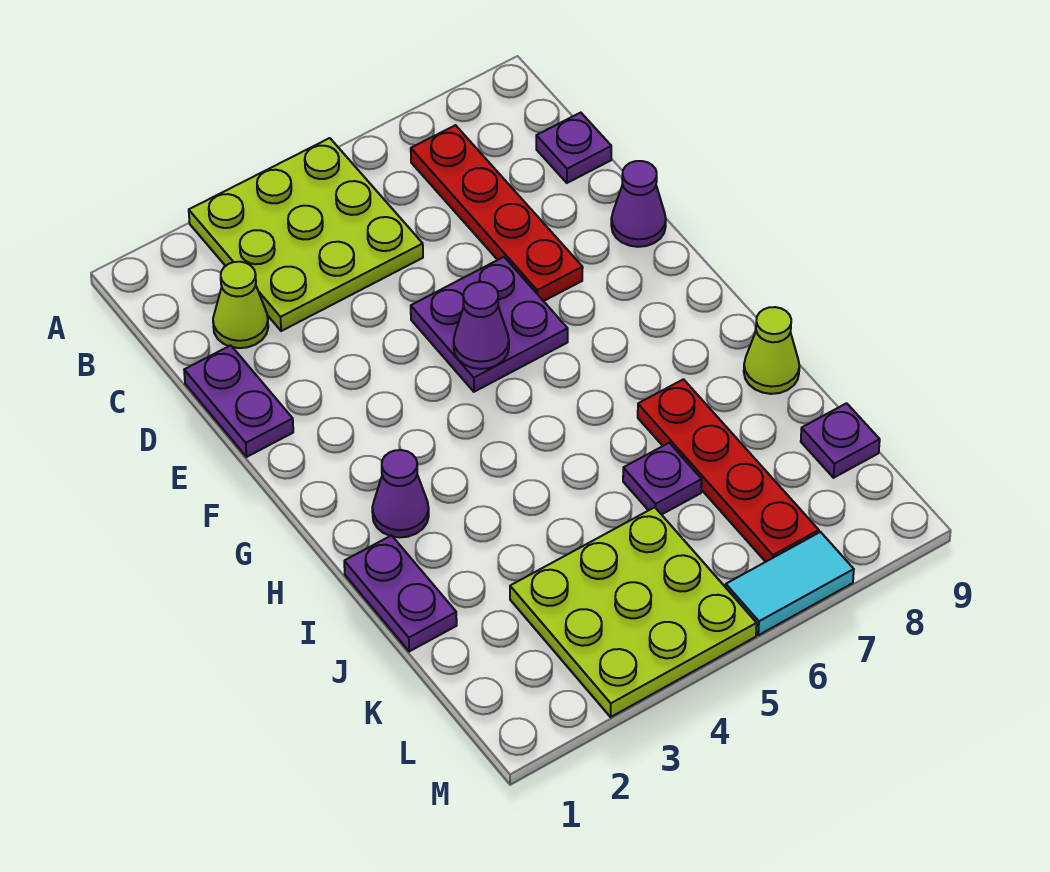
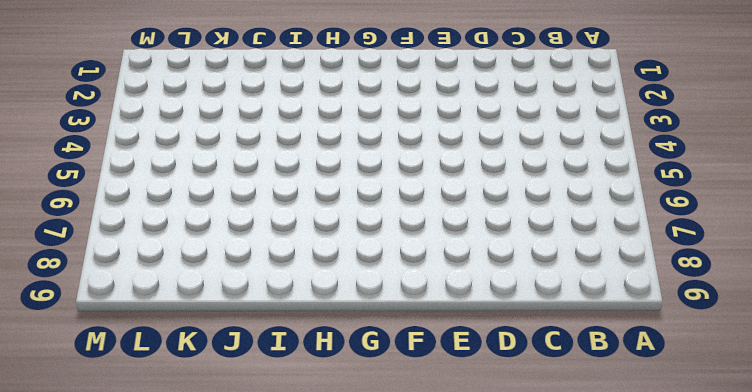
none -> lime plate A3:C5 level 1
none -> red plate B7:E7 level 1
none -> lime cone C2 level 1

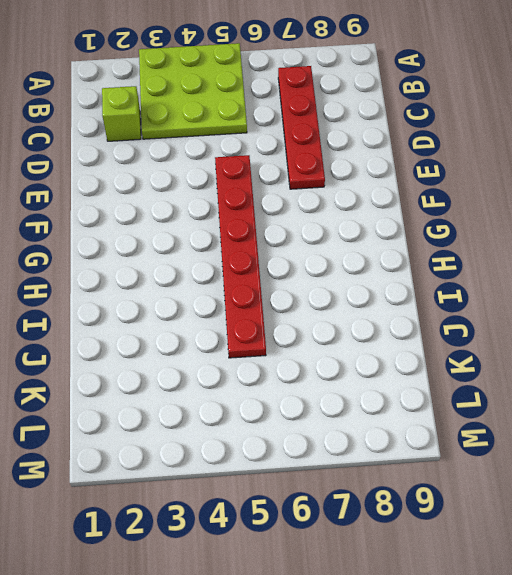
lime brick C2 level 1 -> lime cone C2 level 1
red plate E5:J5 level 1 -> purple plate E5:F6 level 1
none -> purple plate C9 level 1
none -> purple plate D1:E1 level 1
none -> purple cone E9 level 1

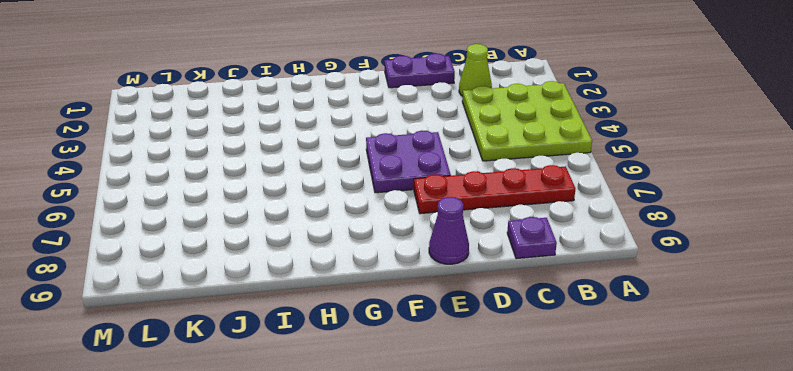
none -> purple cone H2 level 1
none -> purple plate I1:J1 level 1
none -> red plate I7:L7 level 1

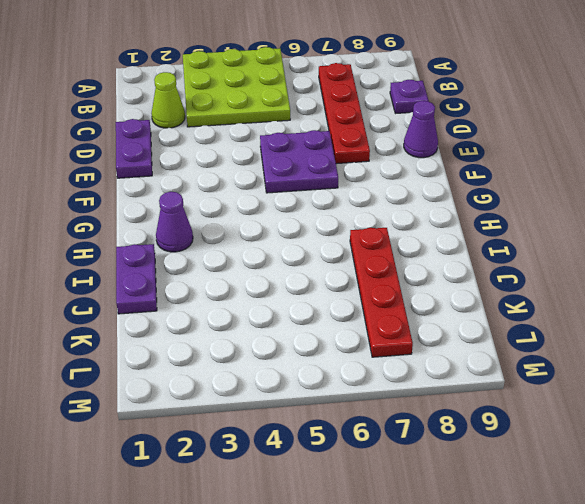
none -> lime cone I9 level 1
none -> purple plate J6 level 1
none -> lime plate K3:M5 level 1

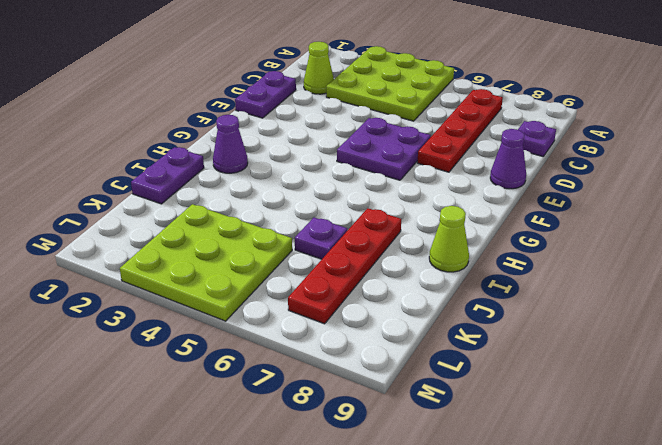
none -> purple plate K9 level 1
none -> cyan tile M6:M7 level 1
none -> purple cone F5 level 2

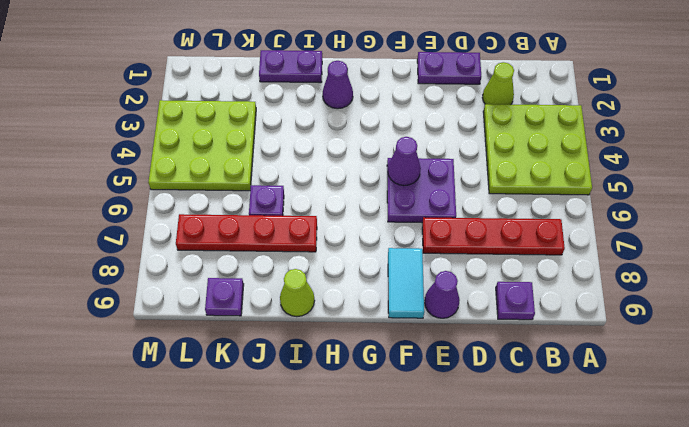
cyan tile F8:F9 level 1 -> cyan tile M6:M7 level 1

